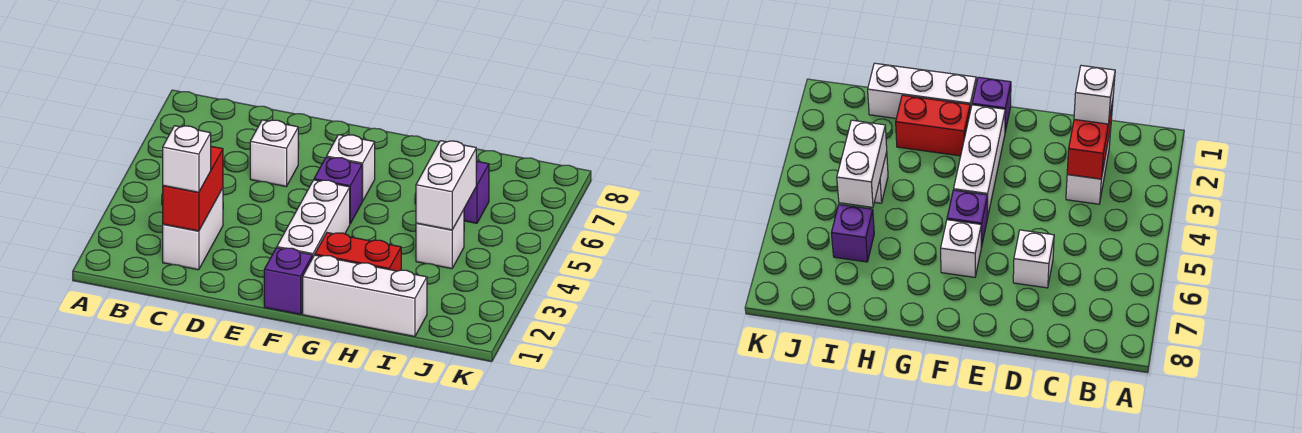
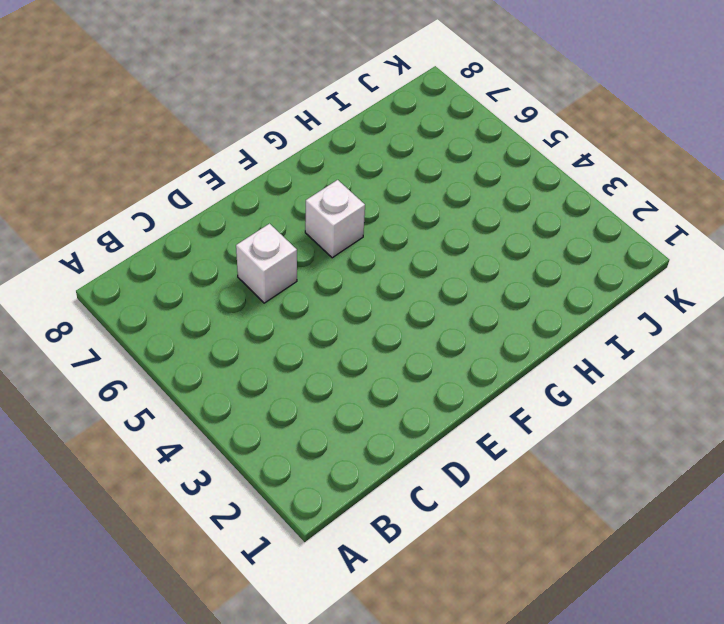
none -> white brick C2:C3 level 1
none -> purple brick F1 level 1
none -> white brick F2:F4 level 1

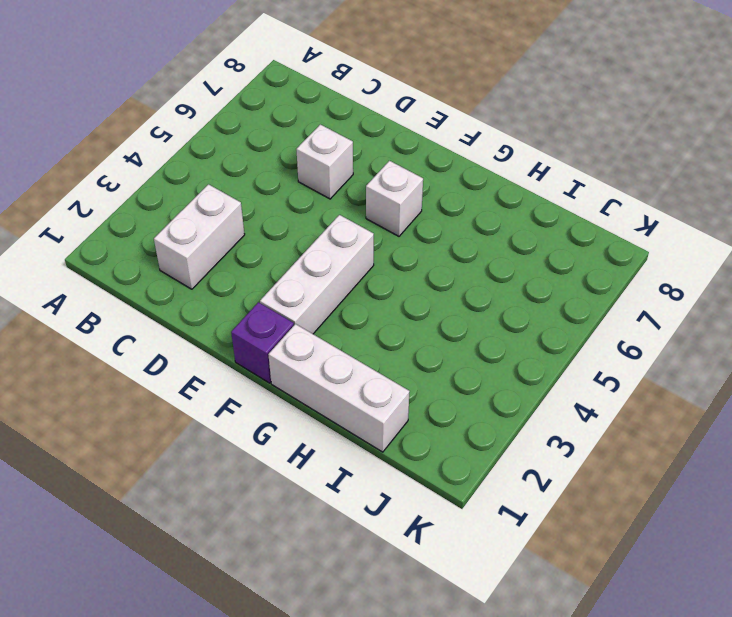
none -> purple brick F5 level 1
none -> red brick G2:H2 level 1
none -> white brick I4 level 1

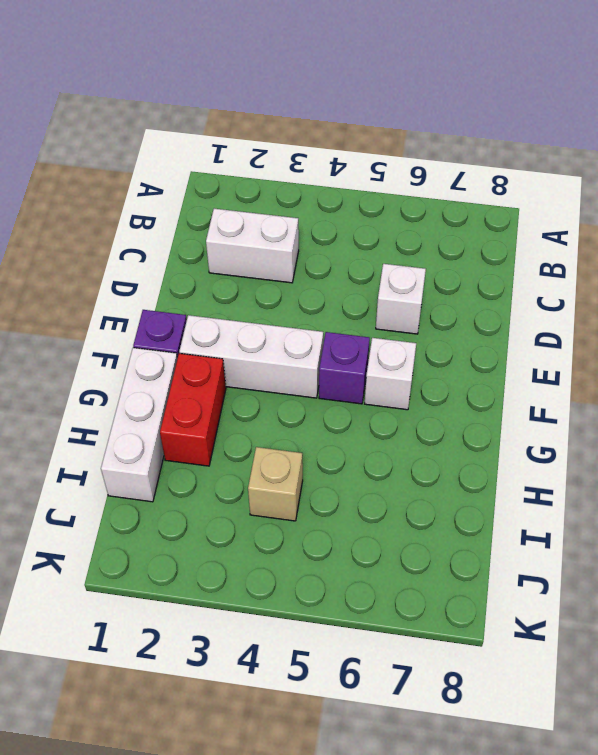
tan brick I4 level 1 -> white brick I4 level 1
none -> purple brick I6 level 1
none -> red brick C2:C3 level 2
none -> white brick I4:I5 level 2

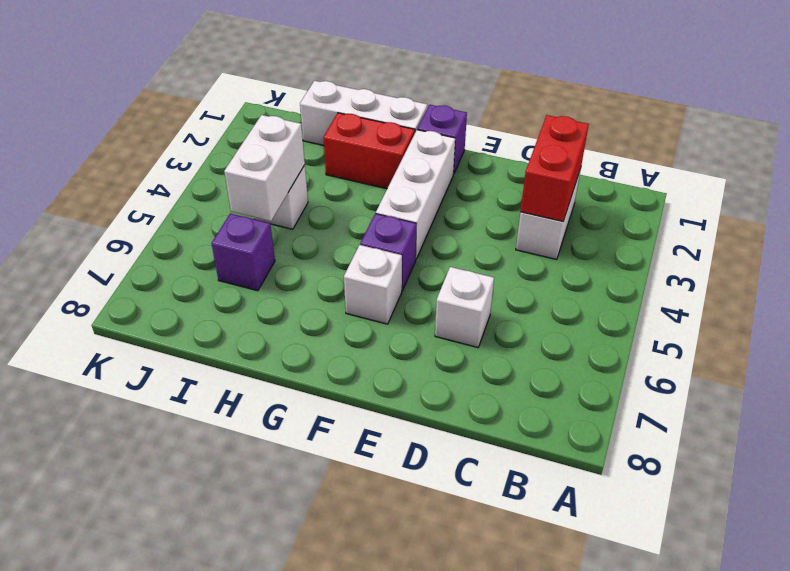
none -> white brick C2 level 3

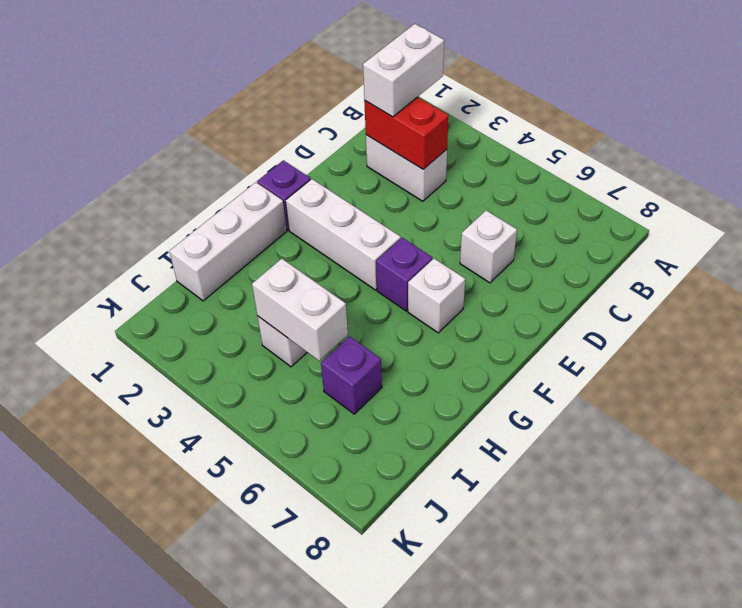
white brick B2:C2 level 3 -> white brick C2 level 3
none -> red brick G2:H2 level 1

